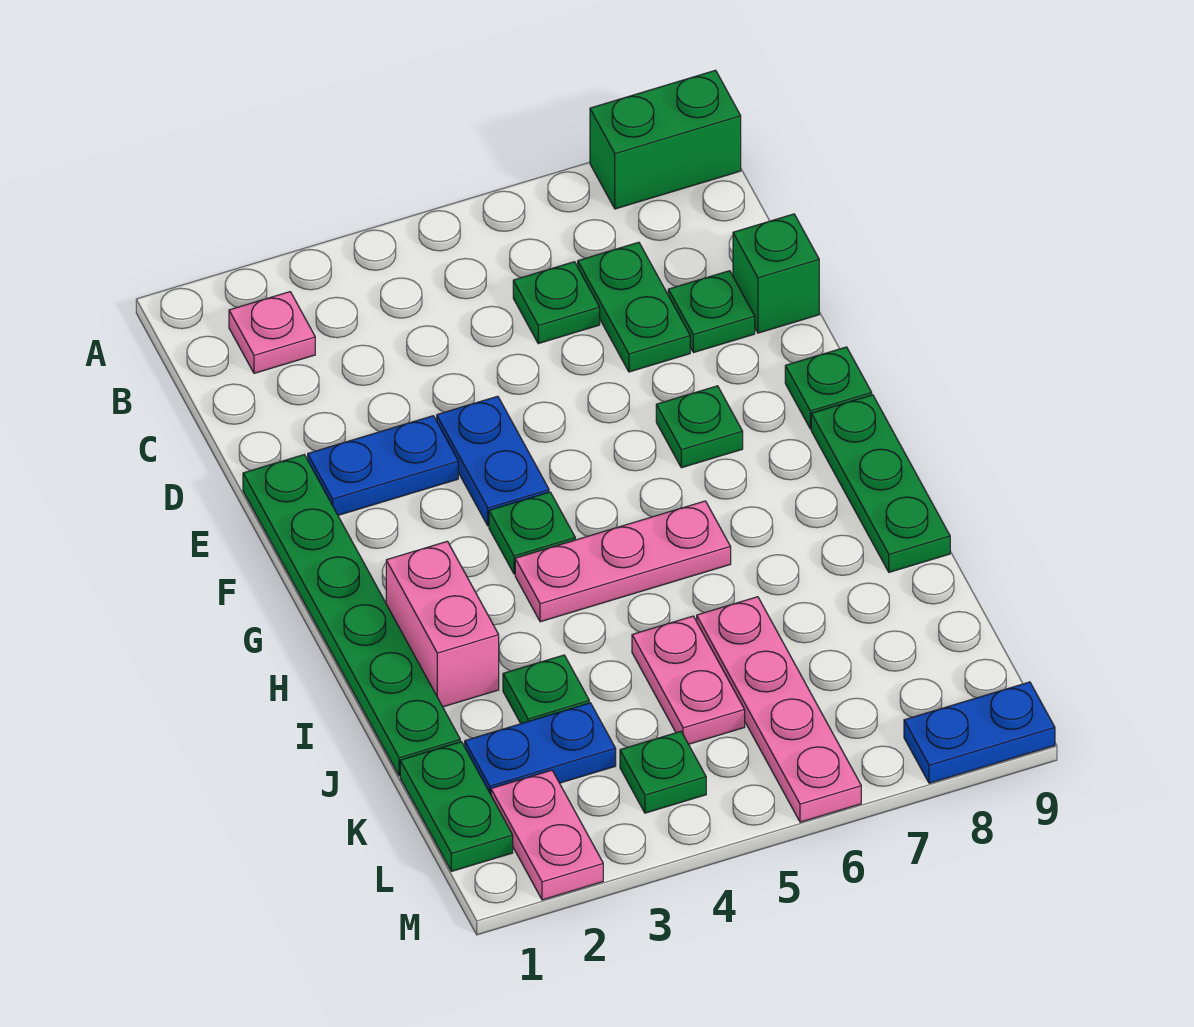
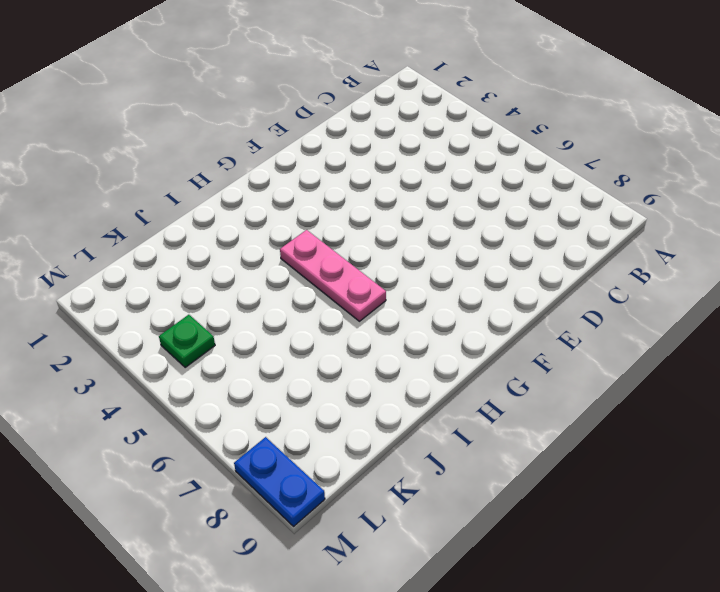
none -> green brick A8:A9 level 1
none -> pink plate B2 level 1
none -> green plate C6 level 1

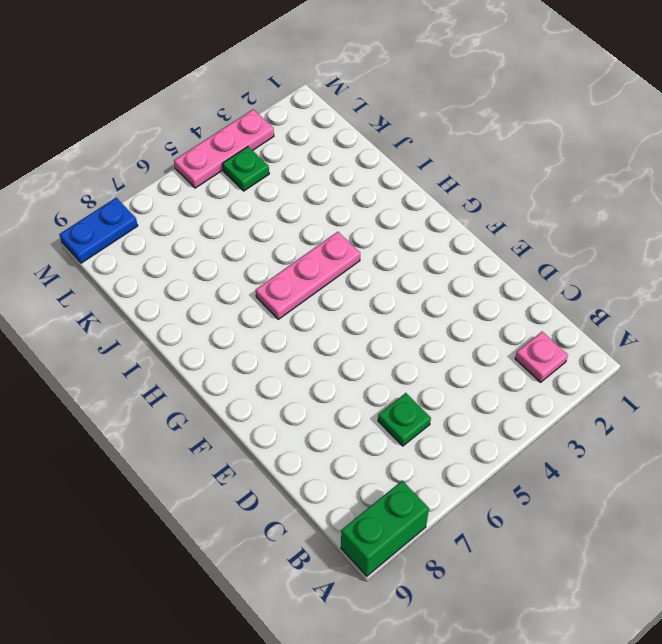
pink plate M3:M5 level 1 -> none
none -> green plate C7:D7 level 1
none -> green plate D8 level 1
none -> green brick D9 level 1

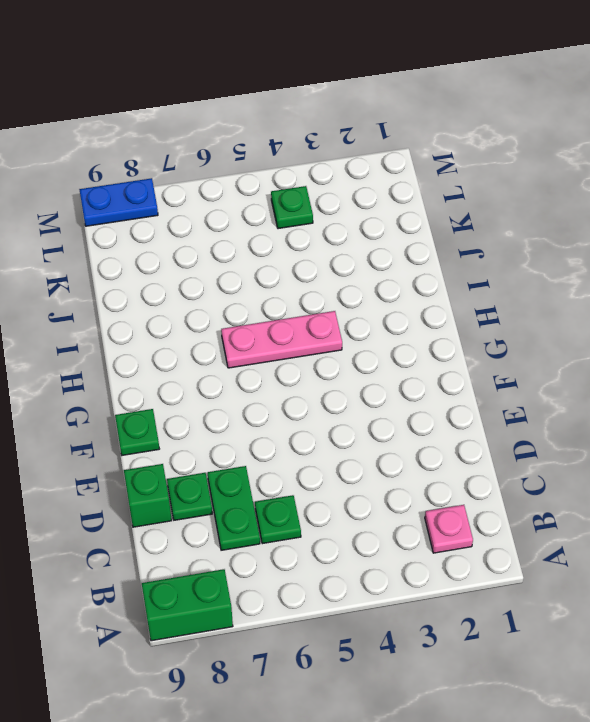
none -> green plate E1:J1 level 1
none -> blue plate E2:E3 level 1
none -> blue plate E4:F4 level 1

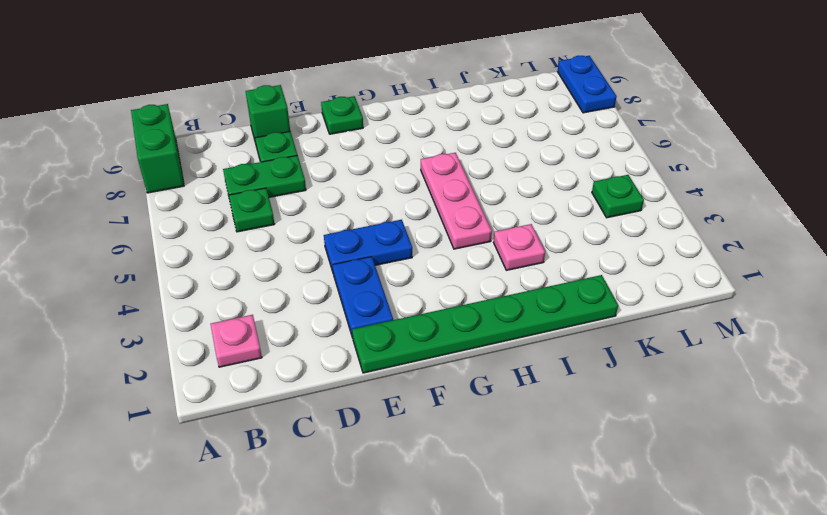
pink plate I3 level 1 -> none
none -> green plate F7 level 1
none -> green plate G4 level 1
none -> green plate G9:I9 level 1

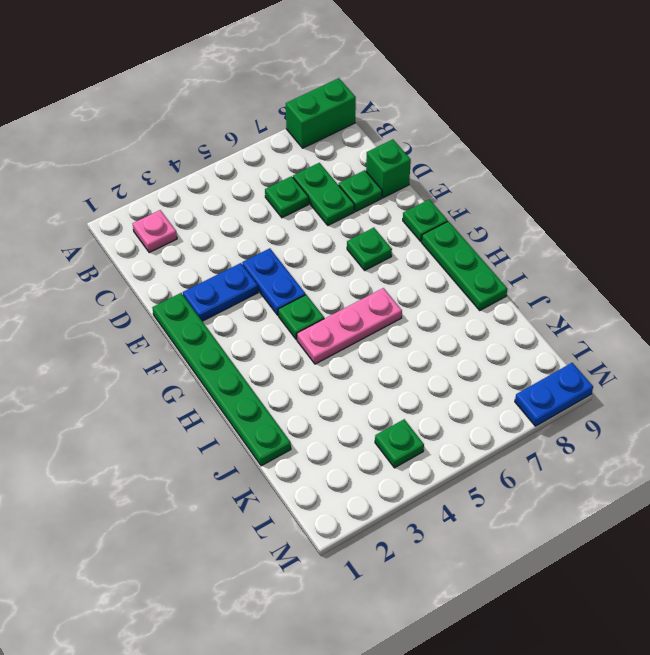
none -> pink brick H2:I2 level 1
none -> green plate J3 level 1
none -> pink plate J5:K5 level 1

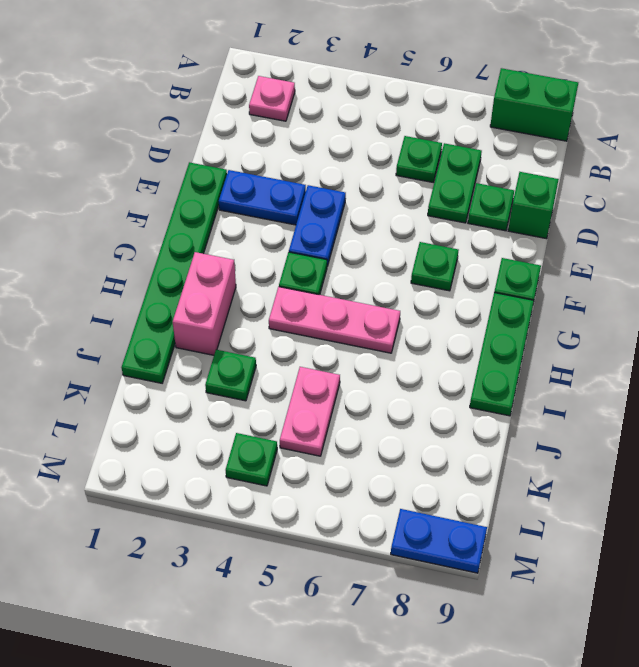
none -> pink plate J6:M6 level 1
none -> green plate K1:L1 level 1
none -> blue plate K2:K3 level 1

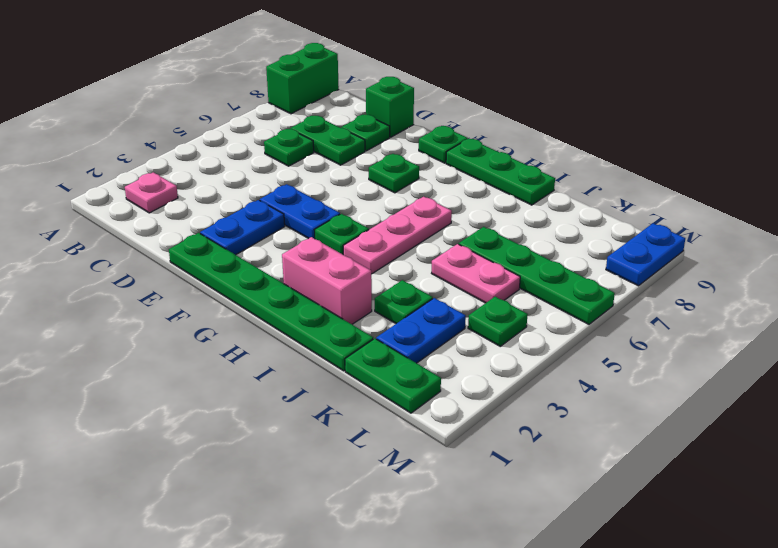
green plate J6:M6 level 1 -> pink plate J6:M6 level 1
none -> pink plate L2:M2 level 1

